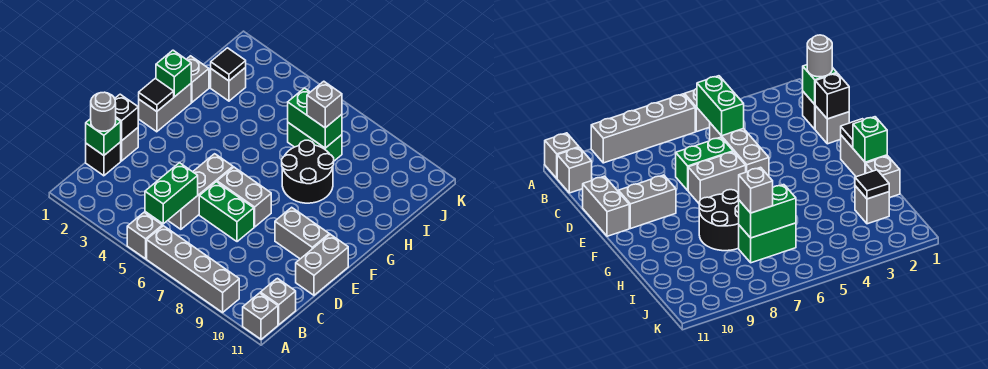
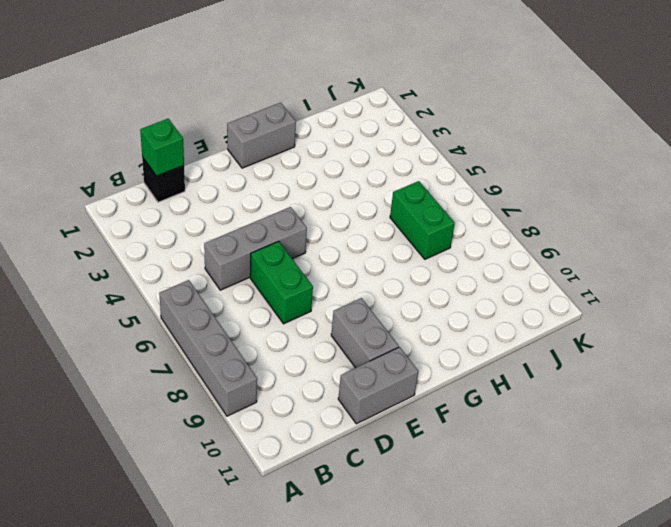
none -> grey brick A5 level 1
none -> grey brick A11 level 1
none -> grey brick B11 level 1

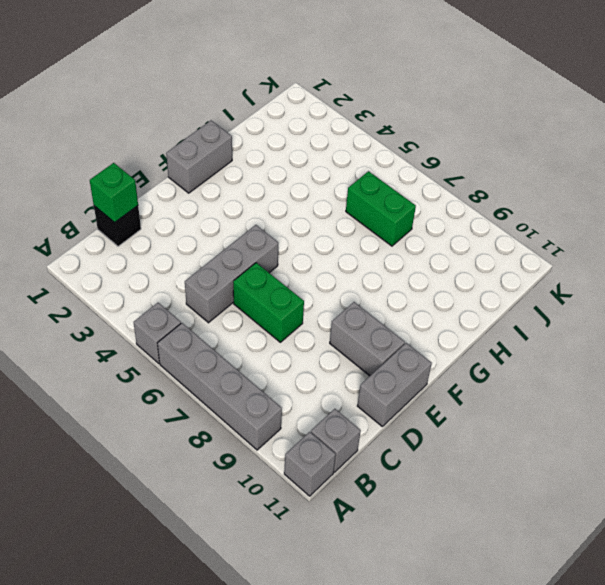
none -> grey brick D1 level 1
none -> grey brick E6:E7 level 1
none -> black round brick G7:H8 level 1

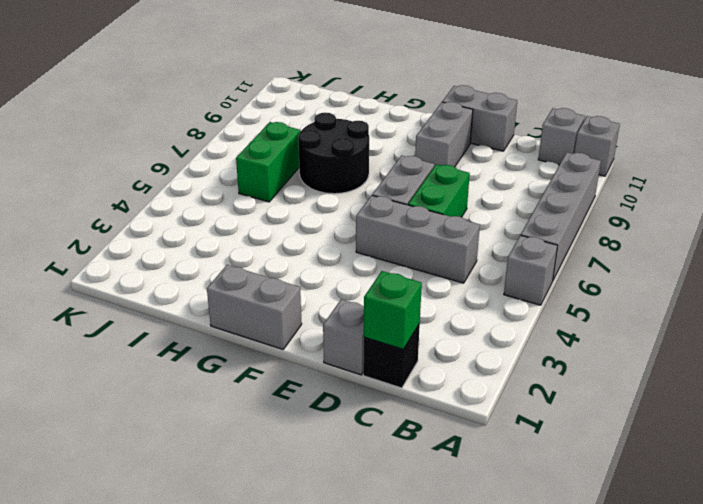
none -> grey brick H1 level 1
none -> grey brick I2 level 1
none -> green brick B5:C5 level 2

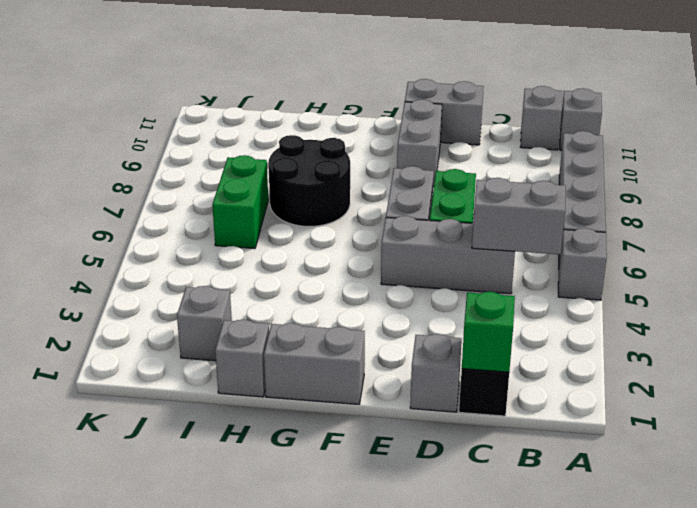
grey brick B5:C5 level 2 -> green brick B5:C5 level 2
none -> black brick D1 level 2
none -> black tile F1 level 2
none -> green brick G1 level 2

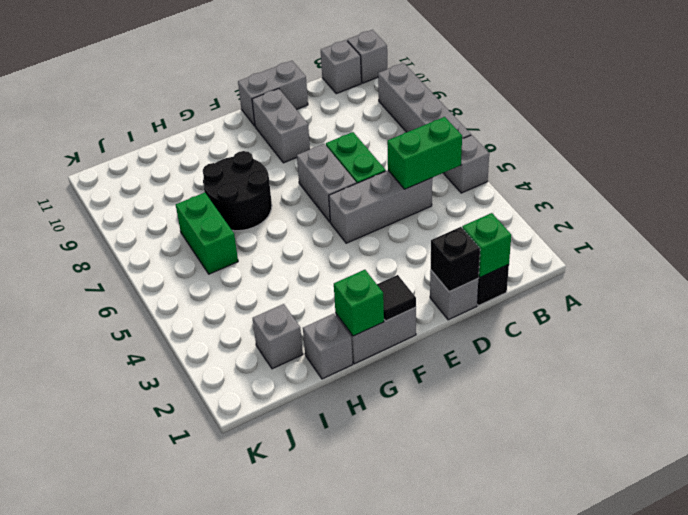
none -> black tile I2 level 2
none -> green brick I6:I7 level 2
none -> grey round brick C1 level 3

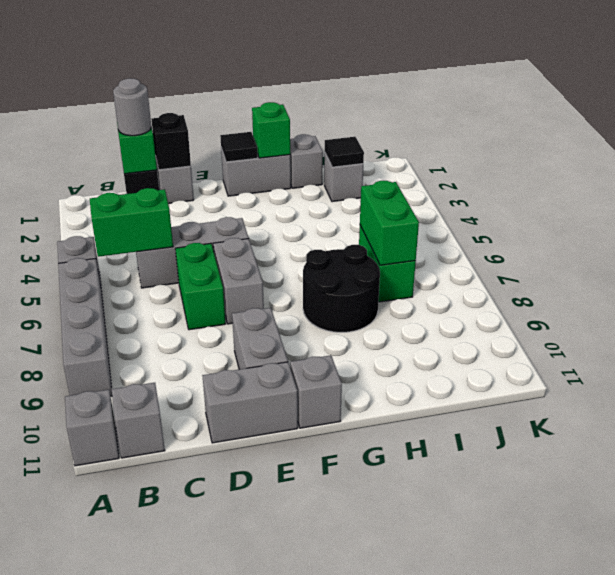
grey brick F11 level 1 -> grey brick I7 level 3

